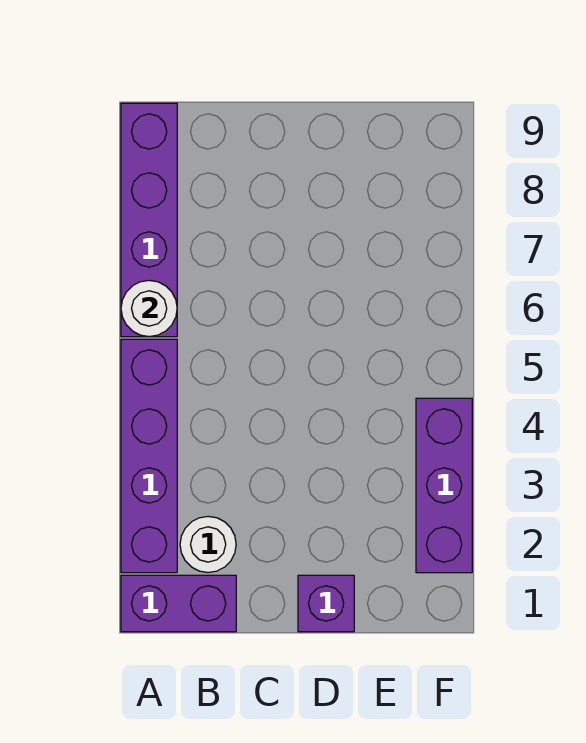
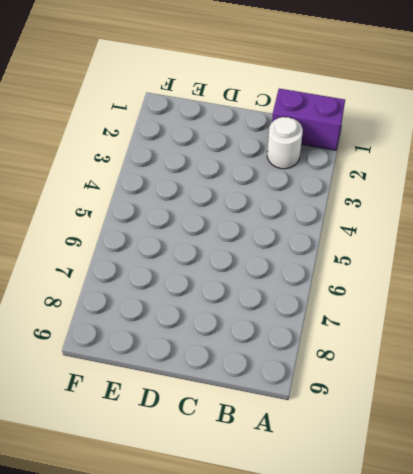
none -> purple brick A2:A5 level 1
none -> purple brick A6:A9 level 1

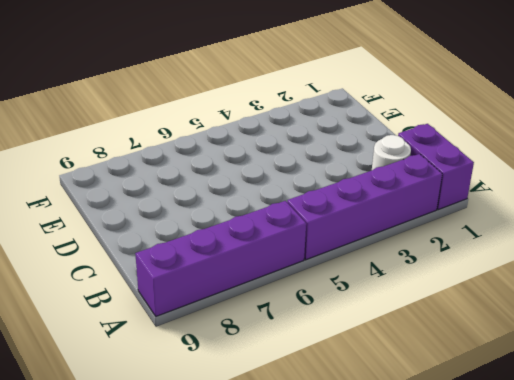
none -> purple brick D1 level 1
none -> purple brick F2:F4 level 1

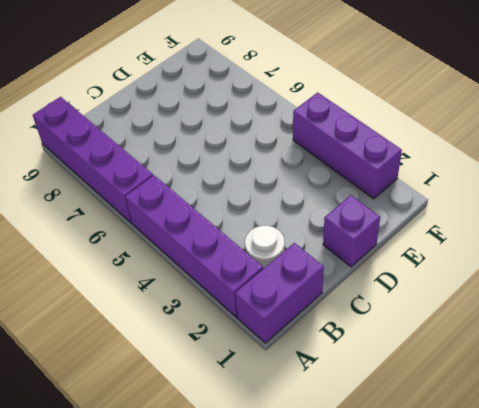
none -> white round brick A6 level 2

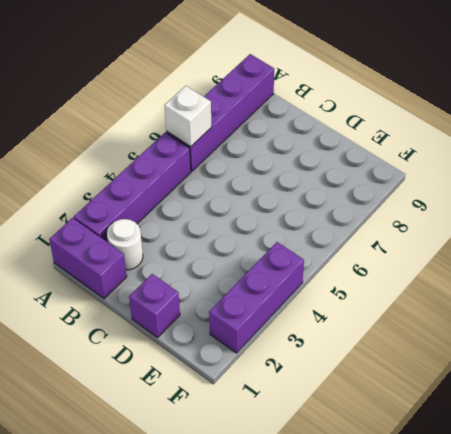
white brick A6 level 2 -> white round brick A6 level 2

